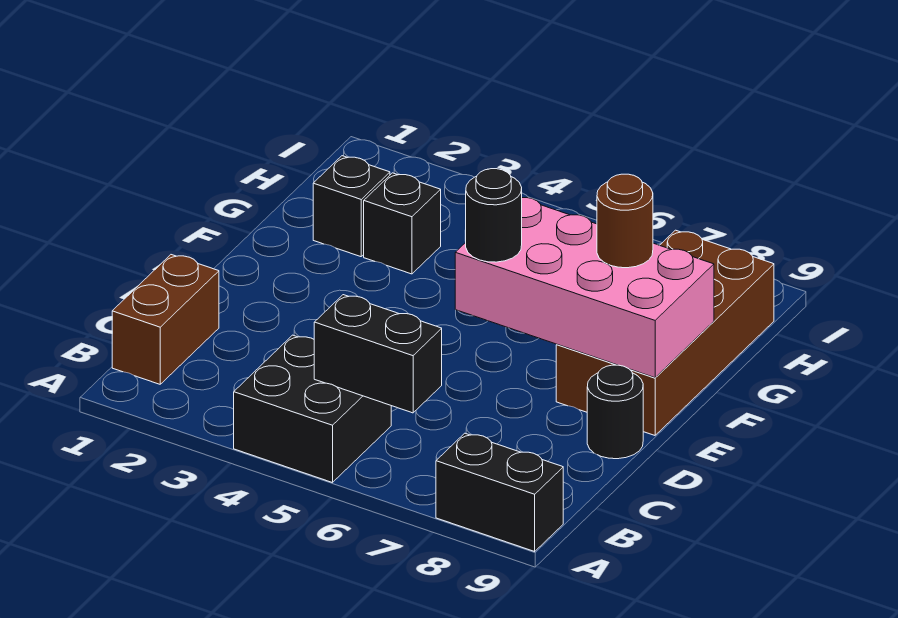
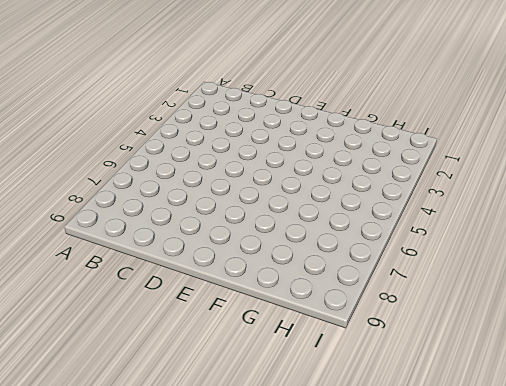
none -> black brick A4:B5 level 1
none -> black brick A8:A9 level 1

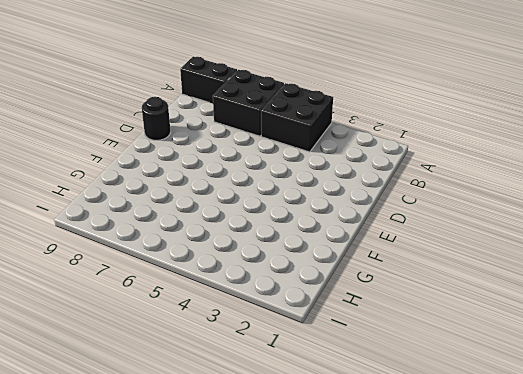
black brick A6:B7 level 1 -> none
none -> brown brick B1:C1 level 1
none -> brown brick E8:H9 level 1

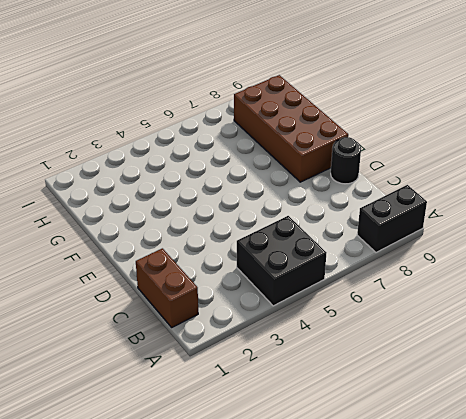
none -> black brick G2 level 1
none -> black brick G3 level 1

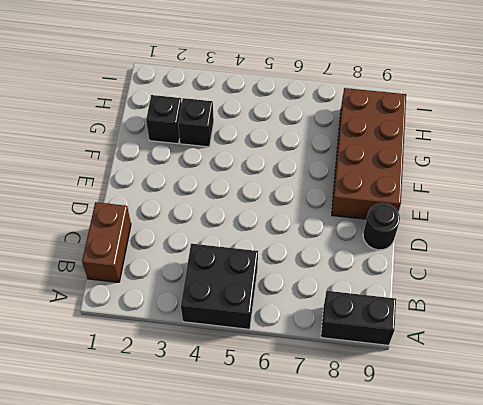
none -> black brick B5:B6 level 2
none -> pink brick E6:F9 level 2

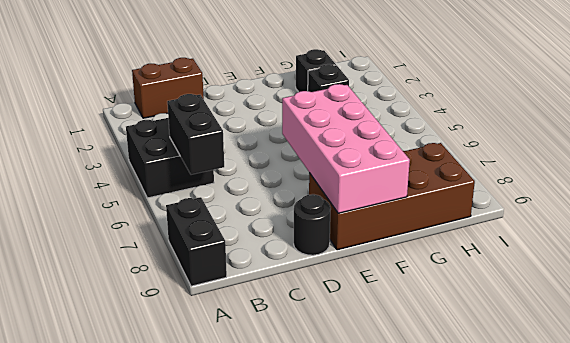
none -> black round brick E6 level 3
none -> brown round brick F8 level 3

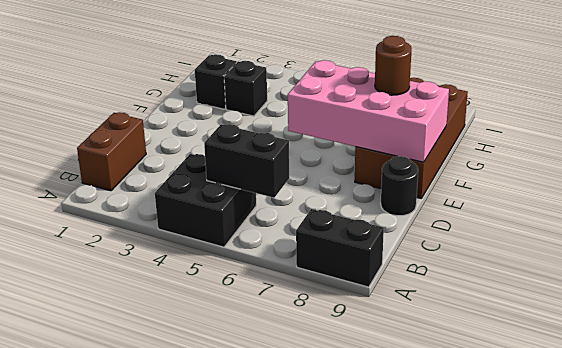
none -> black round brick E6 level 3

